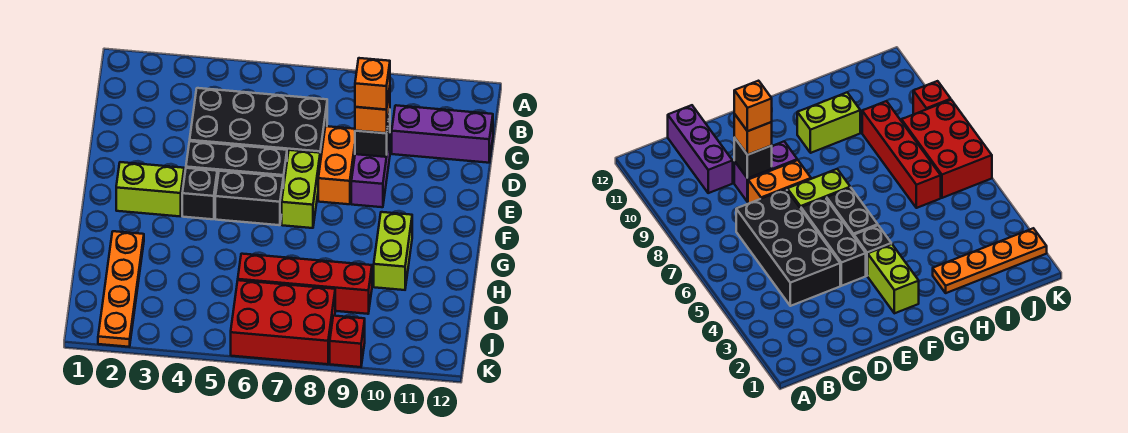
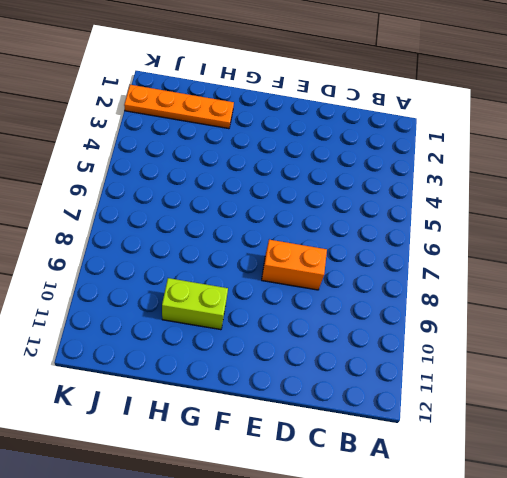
none -> black brick C4:D7 level 1
none -> purple brick C10:C12 level 1
none -> purple brick D9:E9 level 1

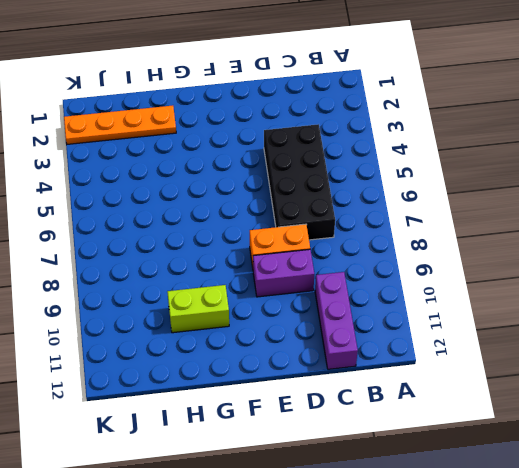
none -> black brick E4:E6 level 1
none -> lime brick E7:F7 level 1
none -> lime brick F2:F3 level 1

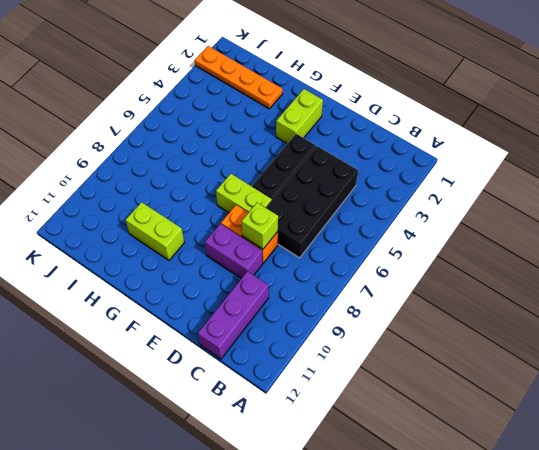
lime brick D8 level 2 -> none
none -> black brick F4 level 1
none -> black brick F5:F6 level 1
none -> red brick I6:I9 level 1

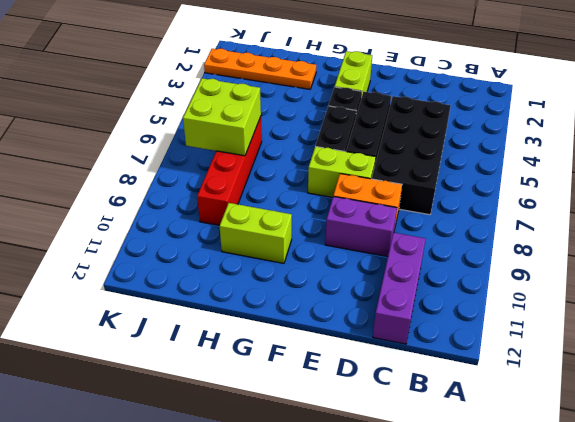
lime brick I6:J7 level 2 -> none
none -> red brick J6:K8 level 1
none -> red brick K9 level 1
none -> black brick D9 level 2

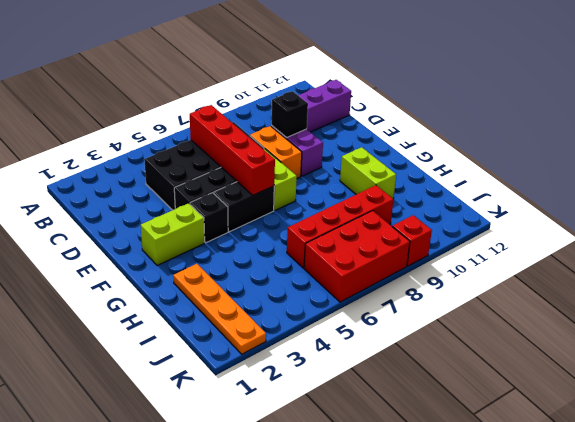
red brick C6:F6 level 2 -> none
none -> orange brick D9 level 3
none -> orange brick D9 level 4

